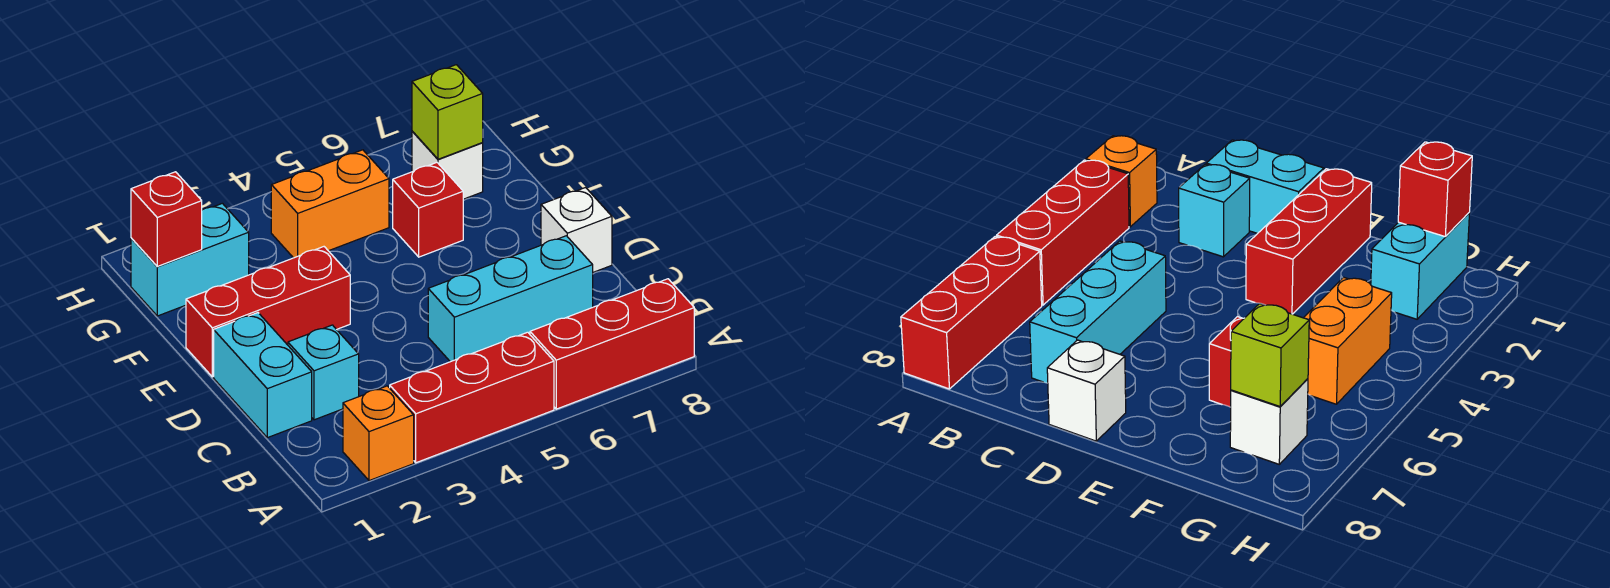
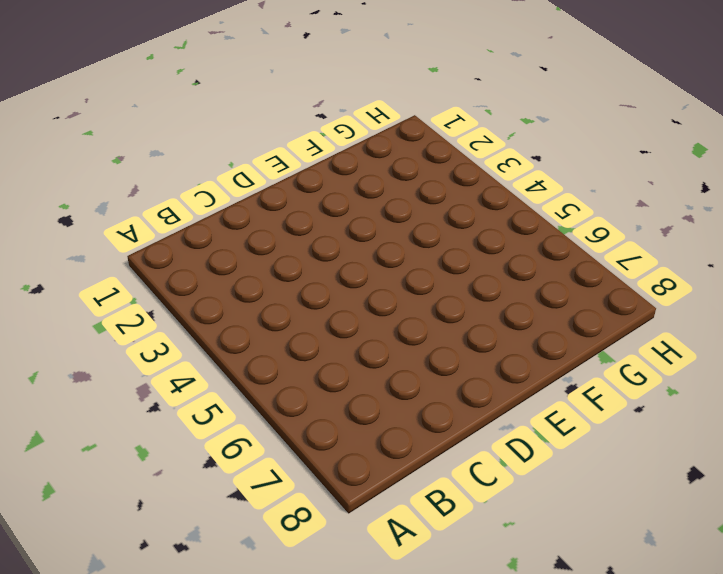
none -> orange brick A2 level 1
none -> red brick A3:A5 level 1
none -> red brick A6:A8 level 1

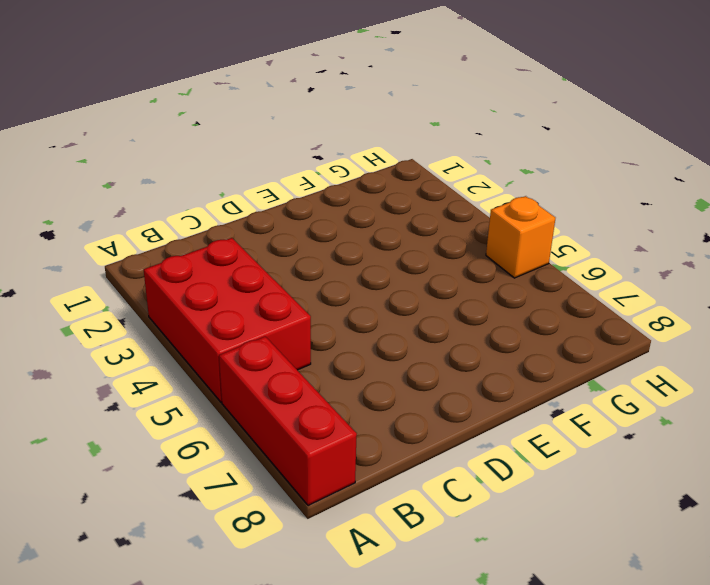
red brick A3:B5 level 1 -> red brick A3:A5 level 1
orange brick H5 level 1 -> orange brick A2 level 1
none -> cyan brick C1:D1 level 1
none -> cyan brick C2 level 1
none -> cyan brick C5:C7 level 1

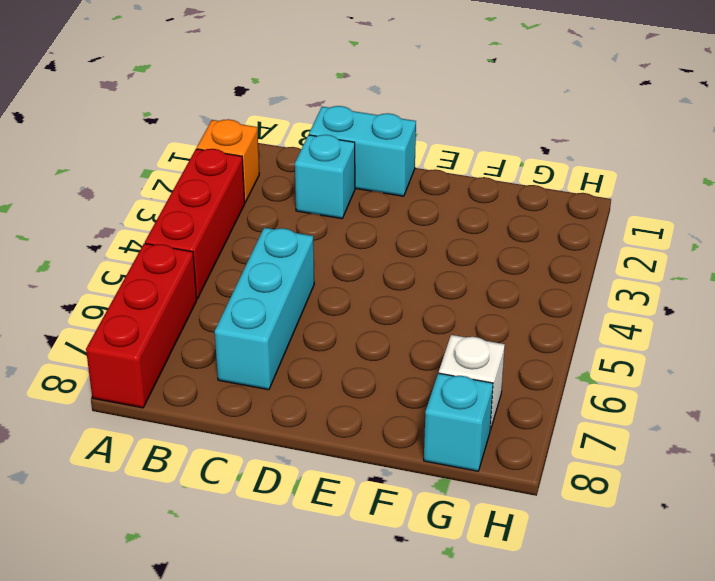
cyan brick G8 level 1 -> none
none -> white brick D8 level 1
none -> red brick E1:E3 level 1
none -> red brick F6 level 1

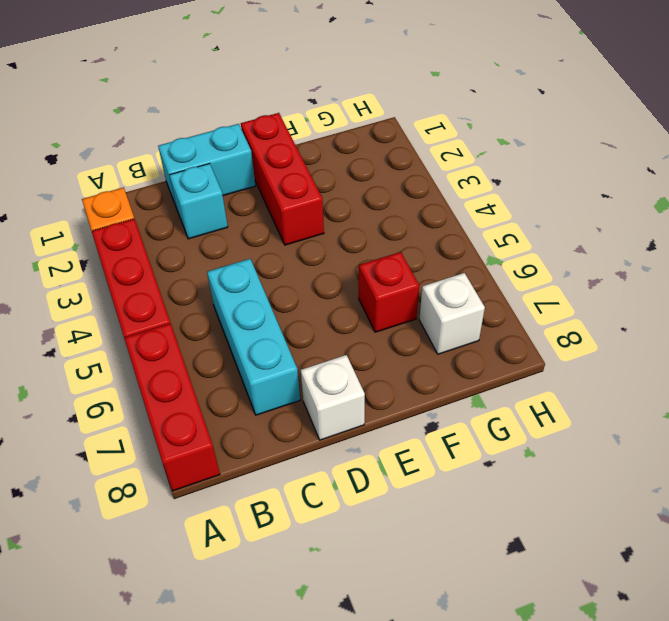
none -> cyan brick G1:G2 level 1
none -> orange brick G4:G5 level 1
none -> red brick G1 level 2

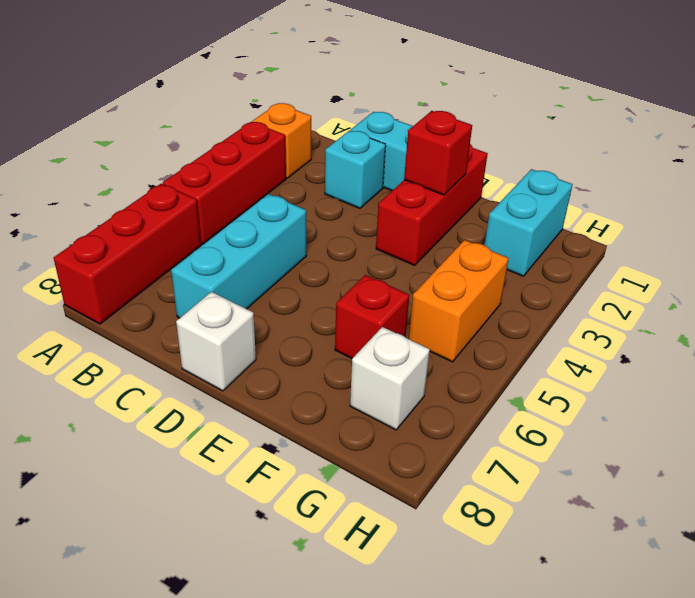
red brick E2 level 2 -> red brick G1 level 2
none -> lime brick G7 level 2

